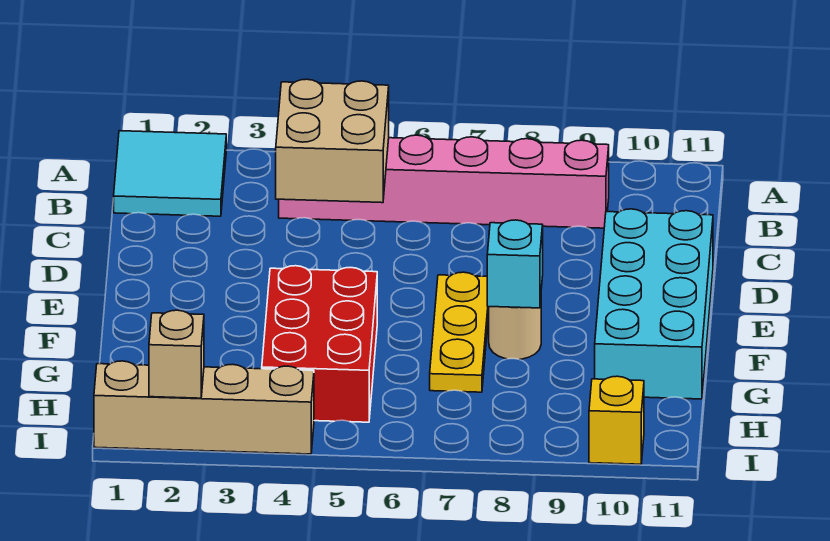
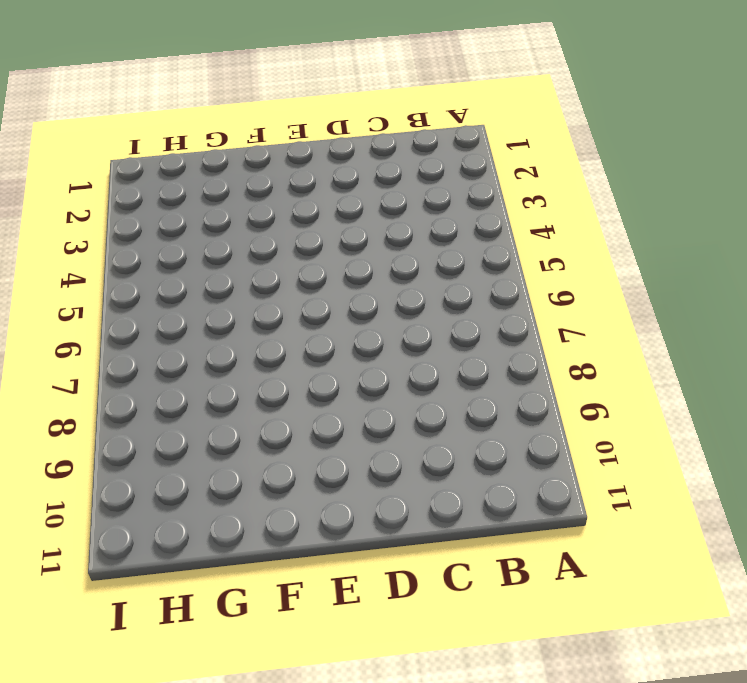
none -> cyan tile A1:B2 level 1
none -> pink brick B4:B9 level 1

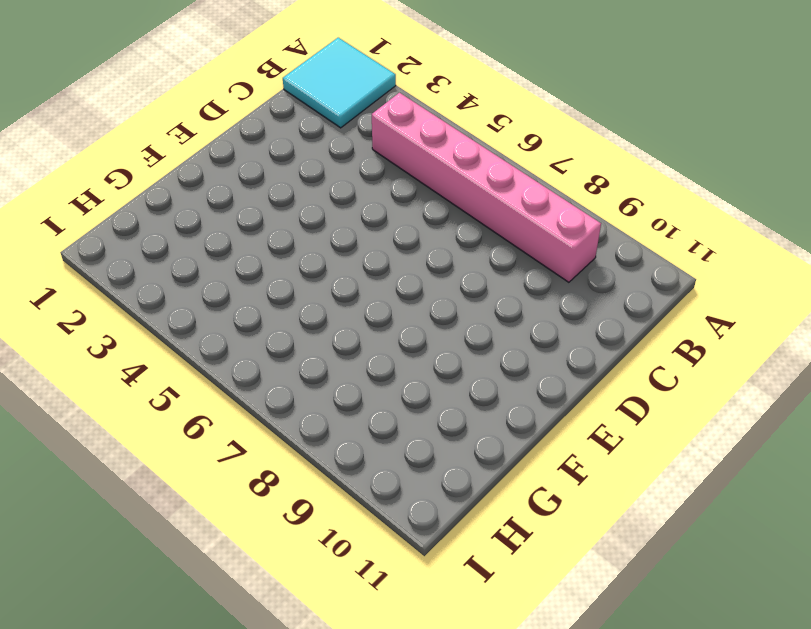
none -> cyan brick D10:G11 level 1
none -> yellow plate E7:G7 level 1

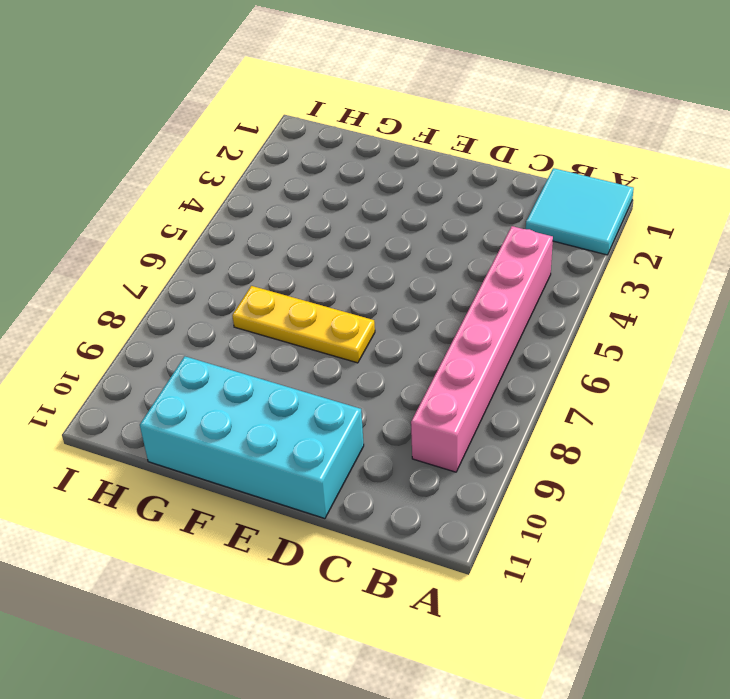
none -> red brick F4:H5 level 1
none -> tan round brick F8 level 1

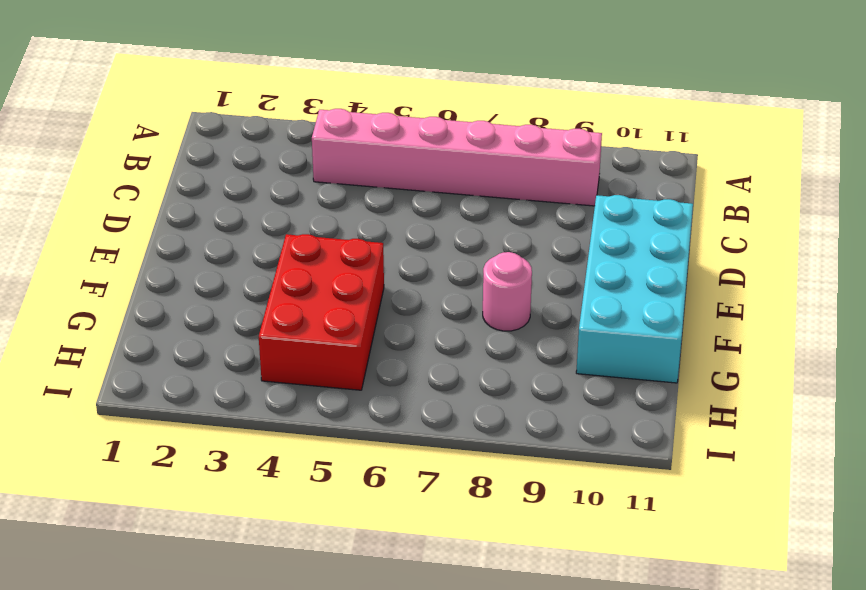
pink round brick F8 level 1 -> tan round brick F8 level 1
none -> cyan tile A1:B2 level 1
none -> yellow plate E7:G7 level 1

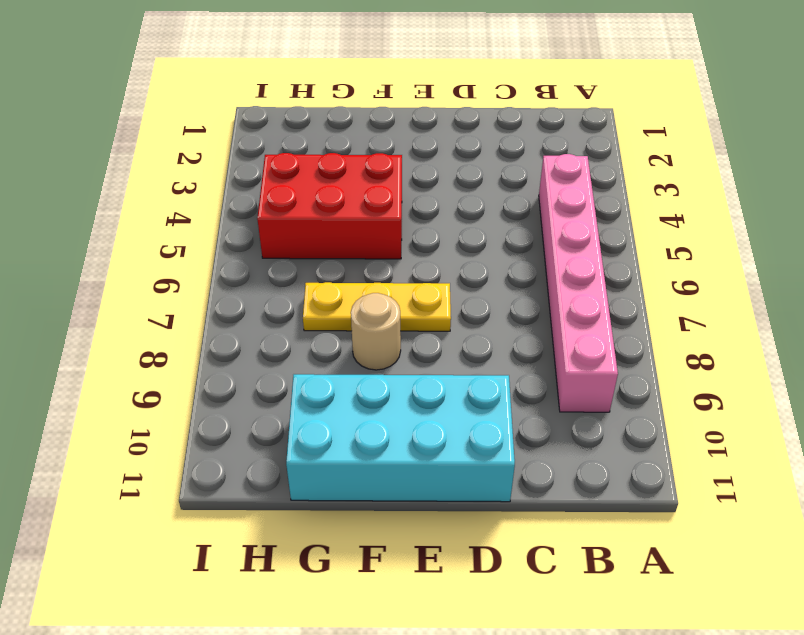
none -> cyan tile A1:B2 level 1
none -> tan brick I1:I4 level 1

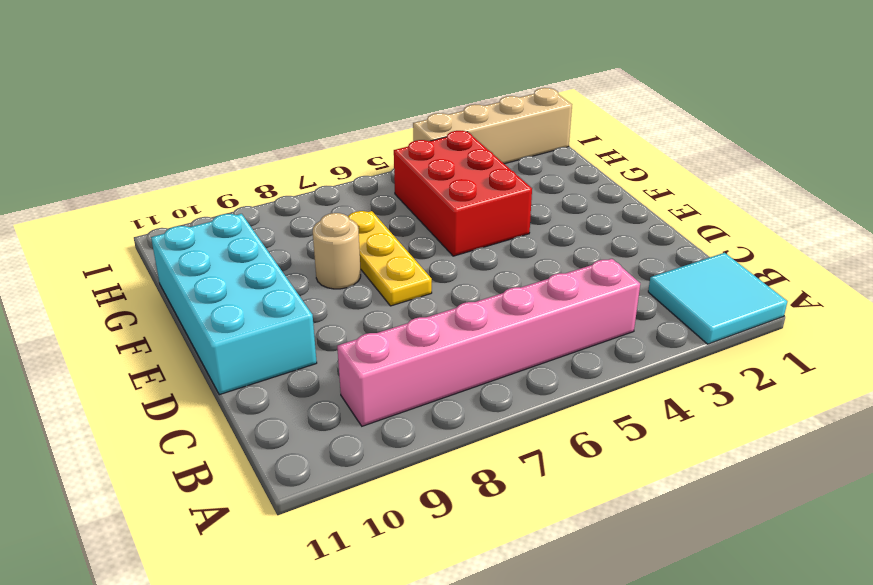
none -> yellow brick I10 level 1
none -> tan brick B4:C5 level 2

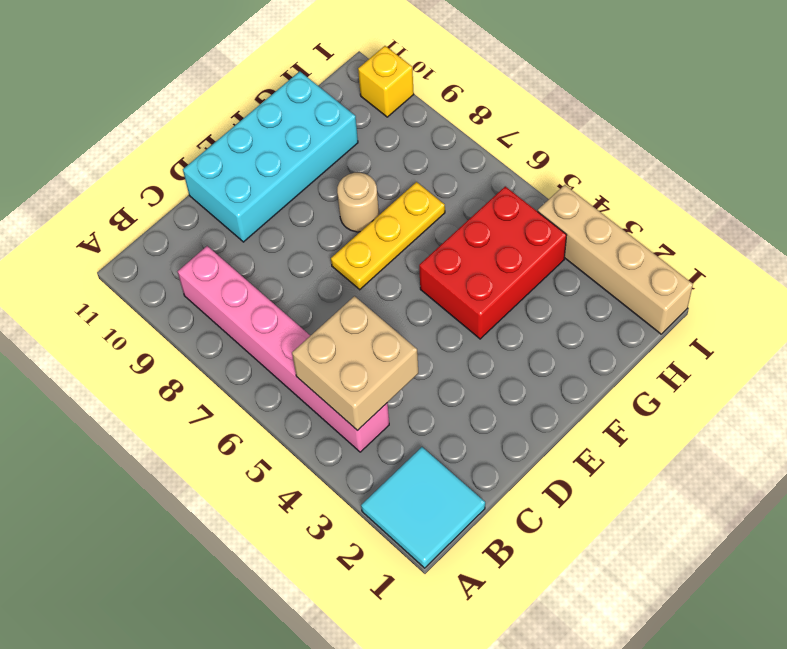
none -> cyan brick F8 level 2
none -> tan brick I2 level 2

